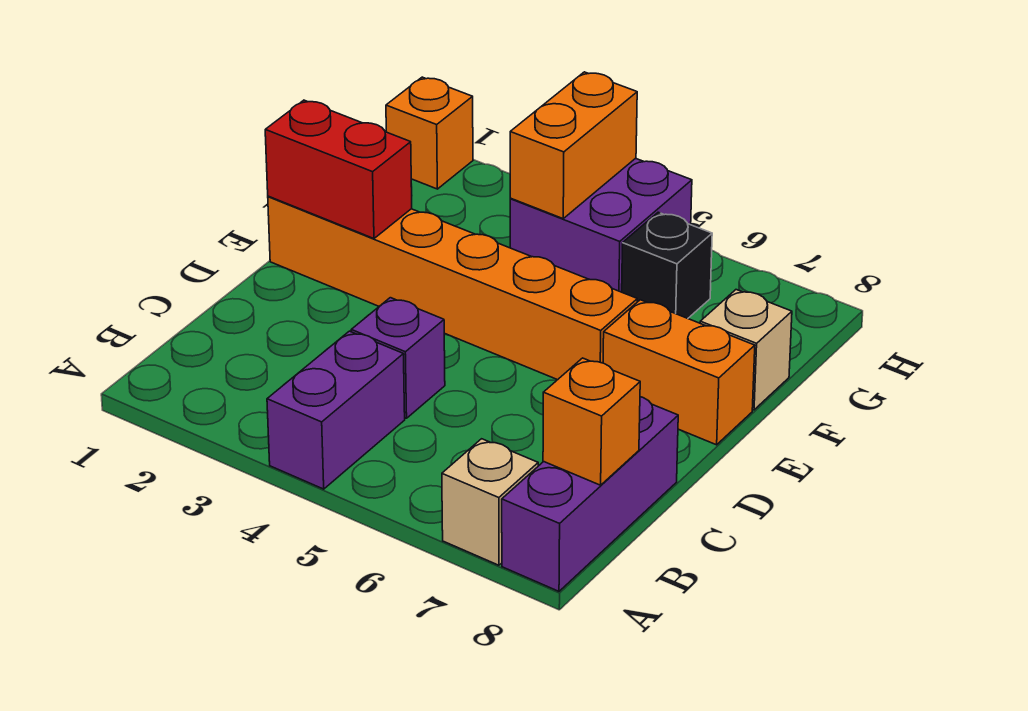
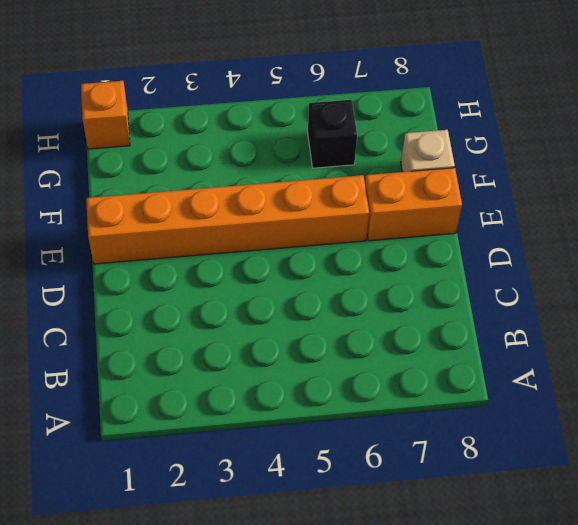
none -> purple brick A4:B4 level 1
none -> tan brick A7 level 1
none -> purple brick A8:C8 level 1

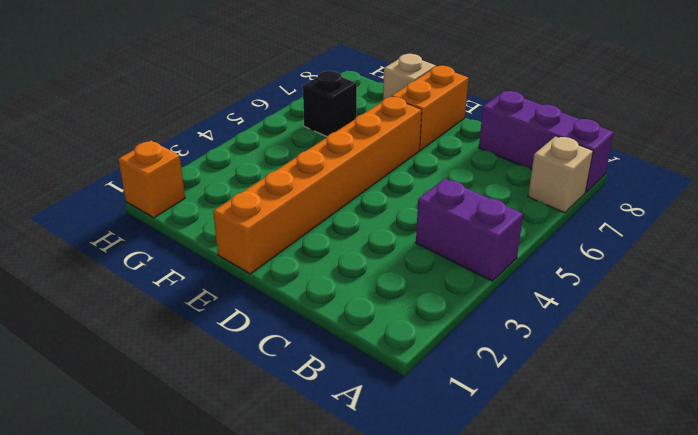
none -> purple brick C4 level 1
none -> purple brick G4:H5 level 1
none -> orange brick B8 level 2

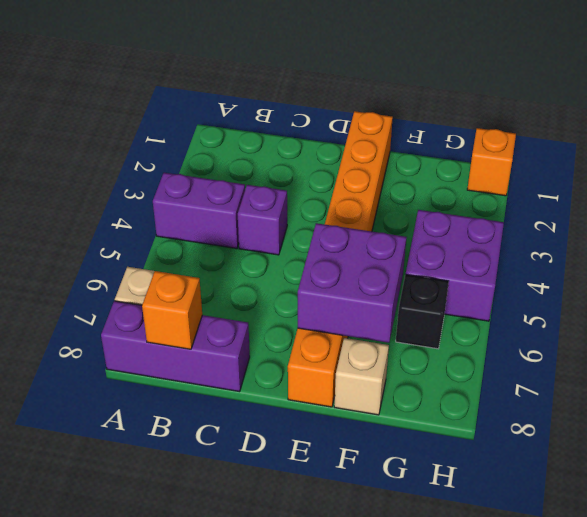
purple brick E6:F7 level 2 -> none
none -> red brick E1:E2 level 2
none -> orange brick G4:H4 level 2

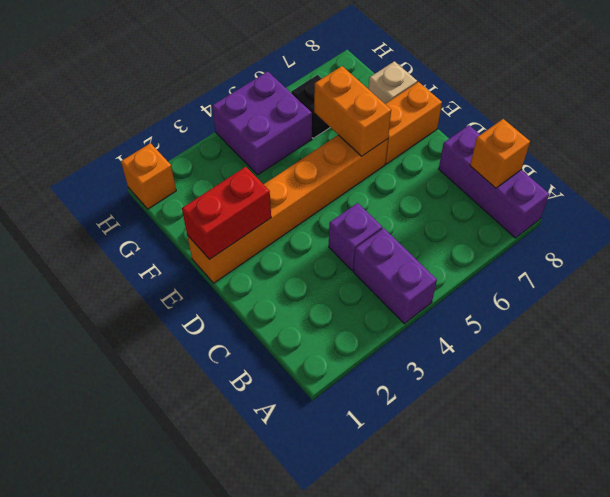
orange brick E6:F6 level 2 -> orange brick G4:H4 level 2
none -> tan brick A7 level 1

